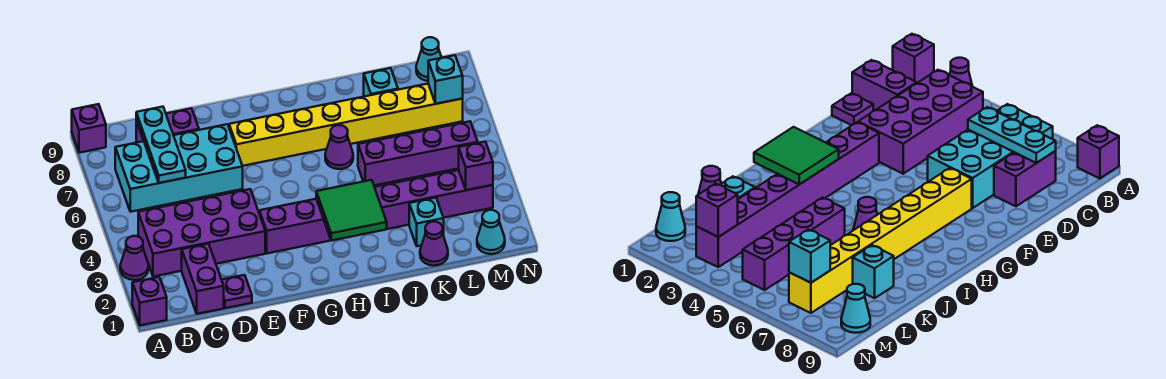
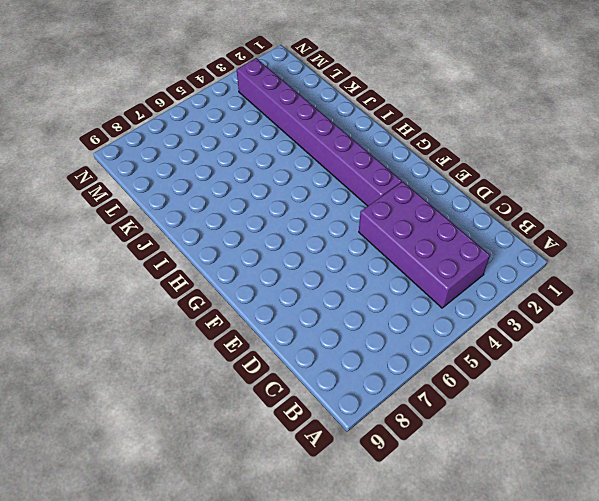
none -> purple brick A1 level 1
none -> purple cone A3 level 1
none -> purple brick A9 level 1

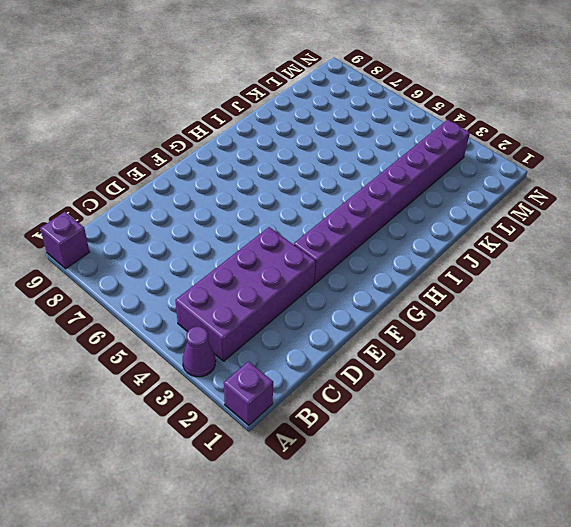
none -> cyan brick B6:E7 level 1
none -> purple brick C1:C2 level 1
none -> purple brick C8:D8 level 1

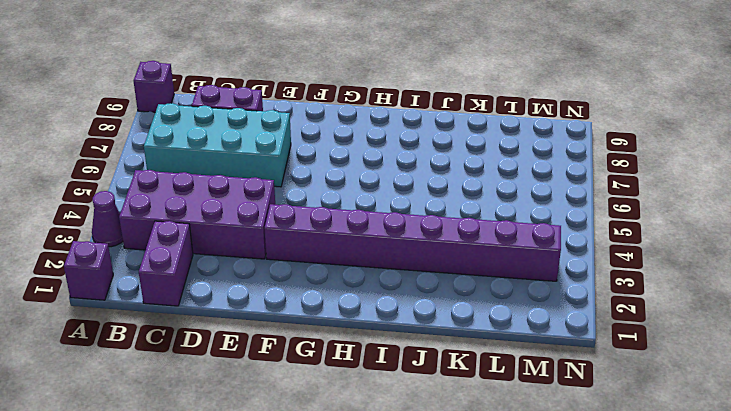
none -> purple plate D1 level 1
none -> yellow brick F7:M7 level 1
none -> purple cone I6 level 1

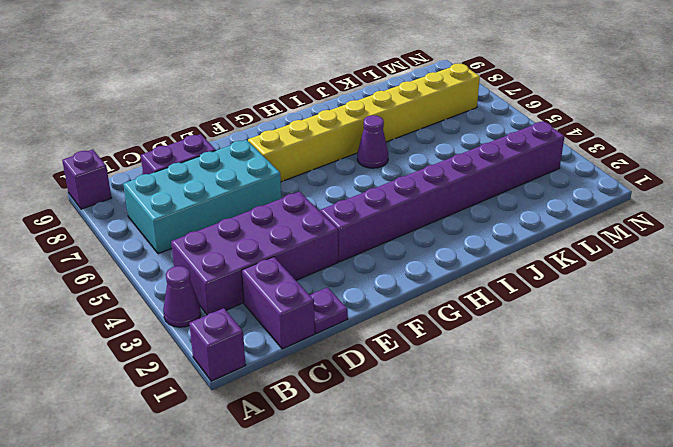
none -> purple brick J5:M5 level 1
none -> purple cone K1 level 1
none -> cyan brick K2 level 1

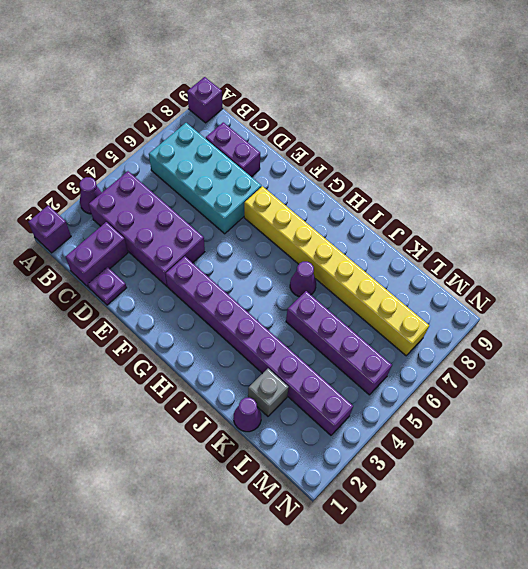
grey brick K2 level 1 -> cyan brick K2 level 1
none -> cyan brick K8 level 1
none -> cyan cone M1 level 1
none -> cyan cone M9 level 1

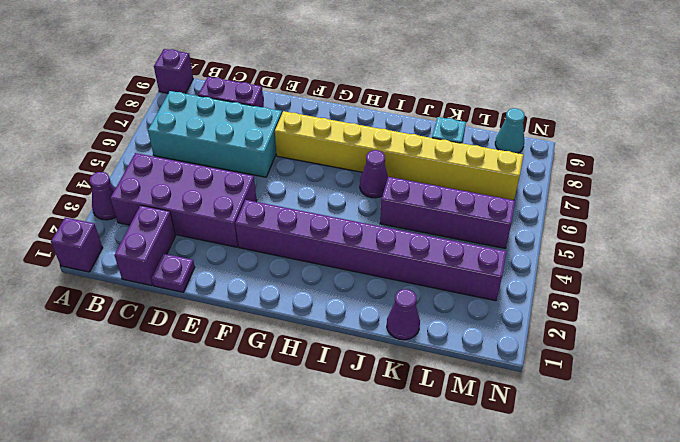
none -> cyan brick K2 level 1
none -> cyan cone M1 level 1
none -> cyan plate C6:C8 level 2

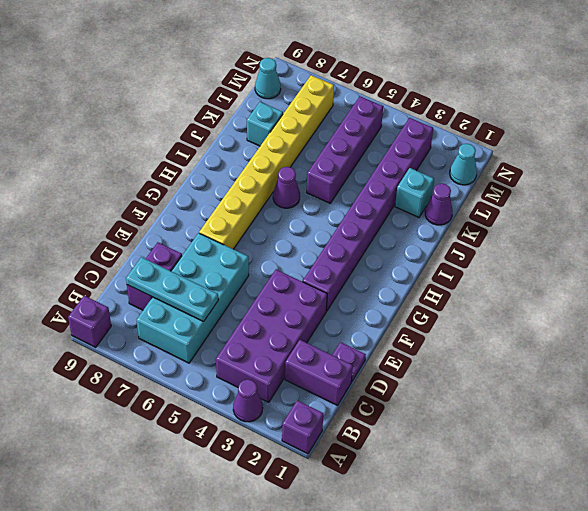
none -> green tile H2:I3 level 2
none -> purple brick M3 level 2
none -> cyan brick M7 level 2

